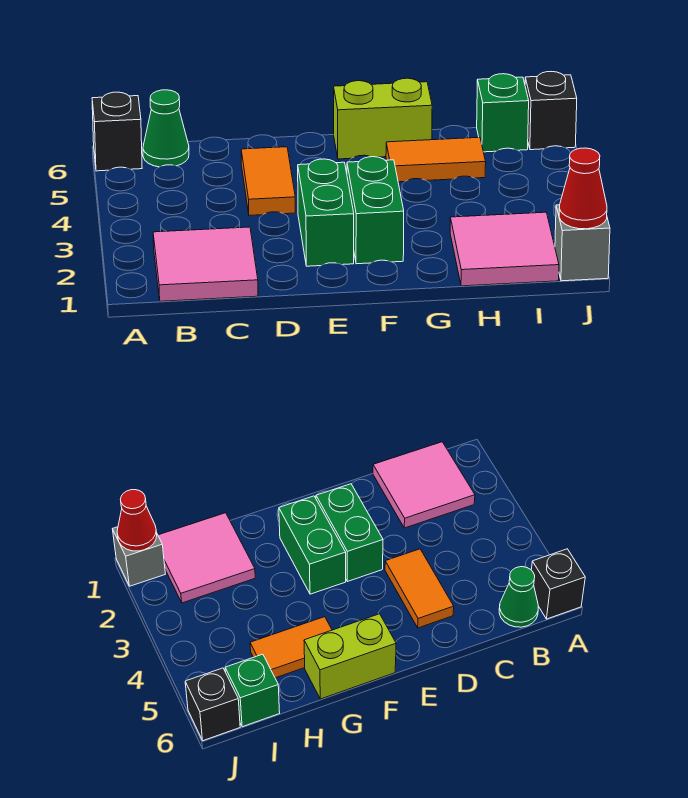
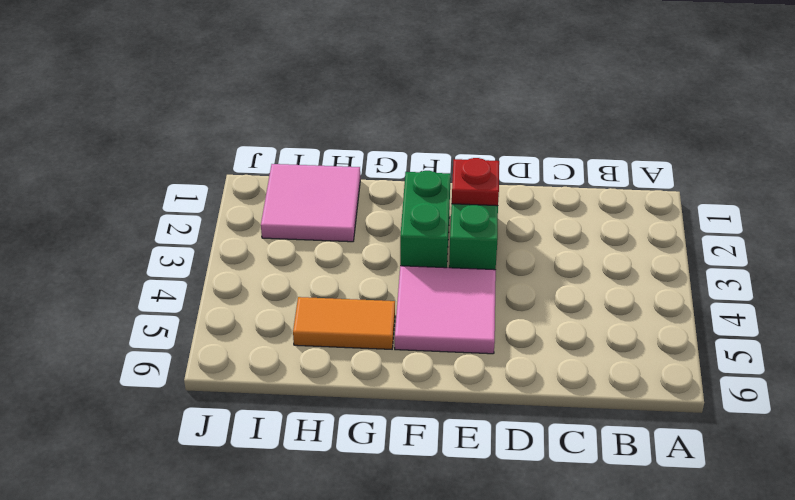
red plate E2 level 2 -> none
pink tile E4:F5 level 1 -> pink tile B1:C2 level 1
none -> black brick A6 level 1
none -> green cone B6 level 1
none -> orange tile D4:D5 level 1

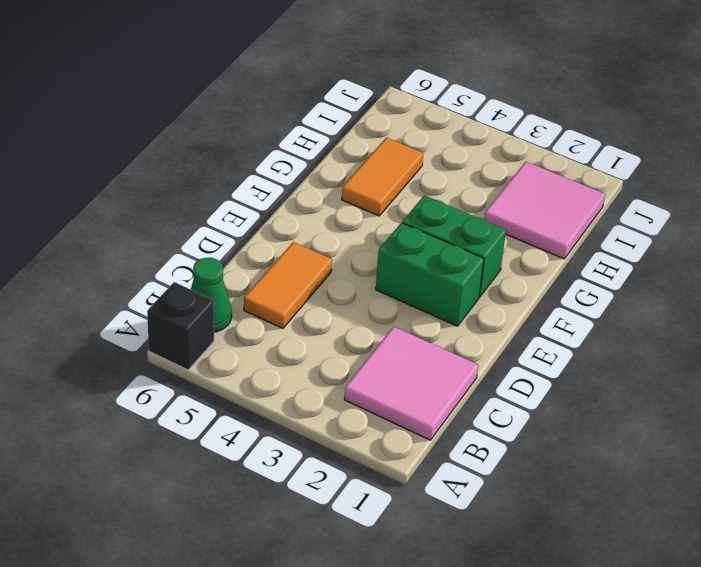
orange tile C5:D5 level 1 -> orange tile D4:D5 level 1
none -> lime brick F6:G6 level 1
none -> green brick I6 level 1
none -> grey brick J1 level 1

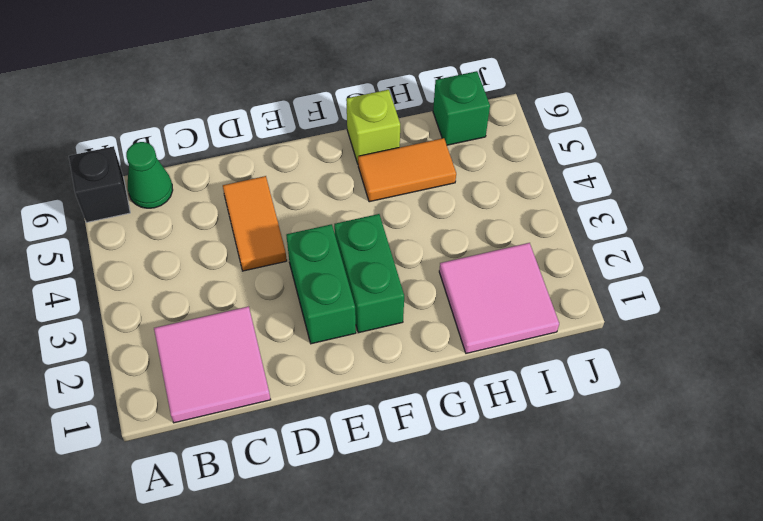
lime brick G6 level 1 -> lime brick F6:G6 level 1
none -> grey brick J1 level 1
none -> black brick J6 level 1
none -> red cone J1 level 2

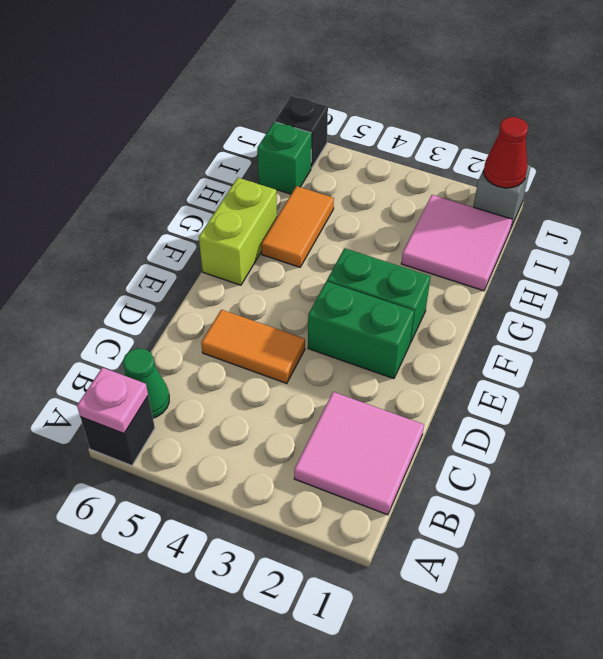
pink plate A6 level 2 -> none

